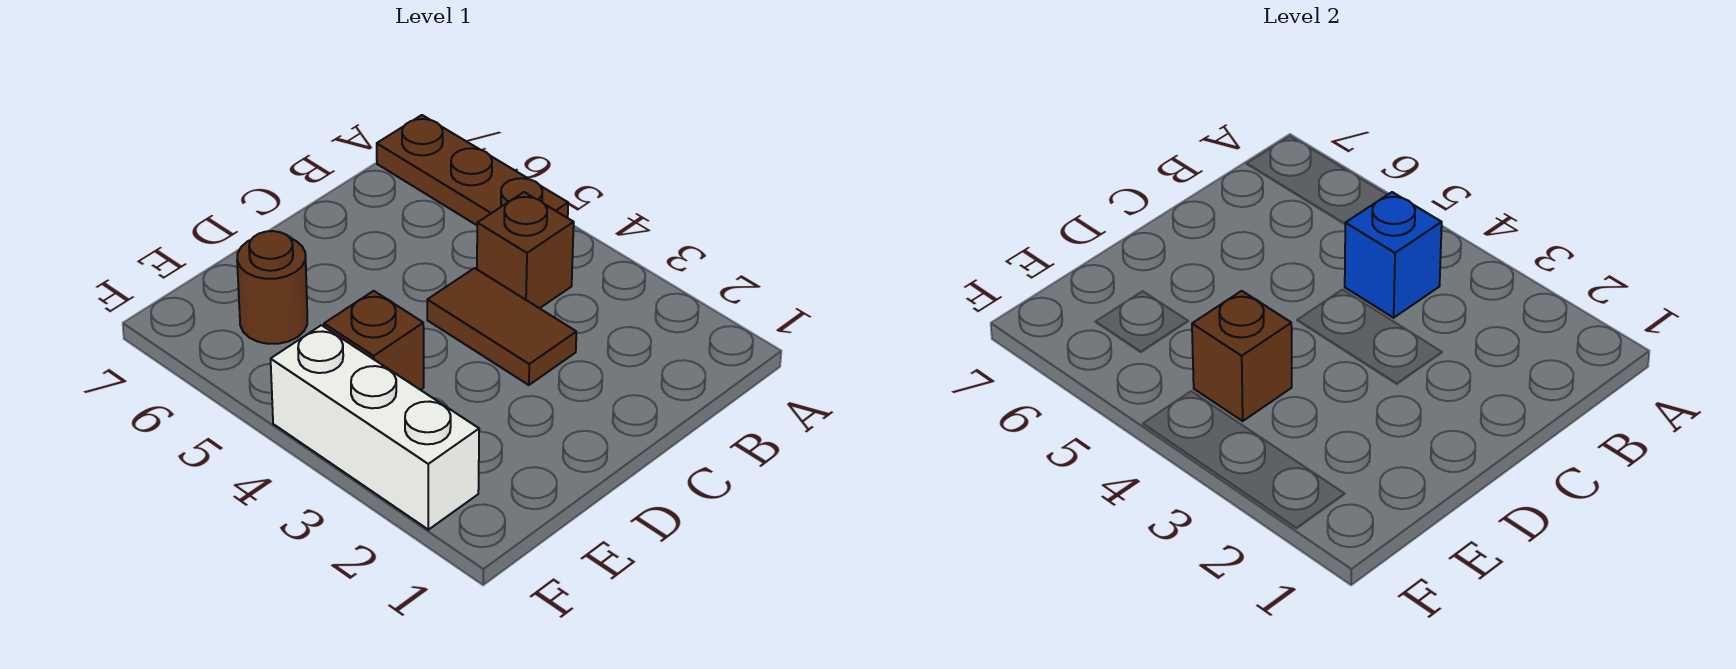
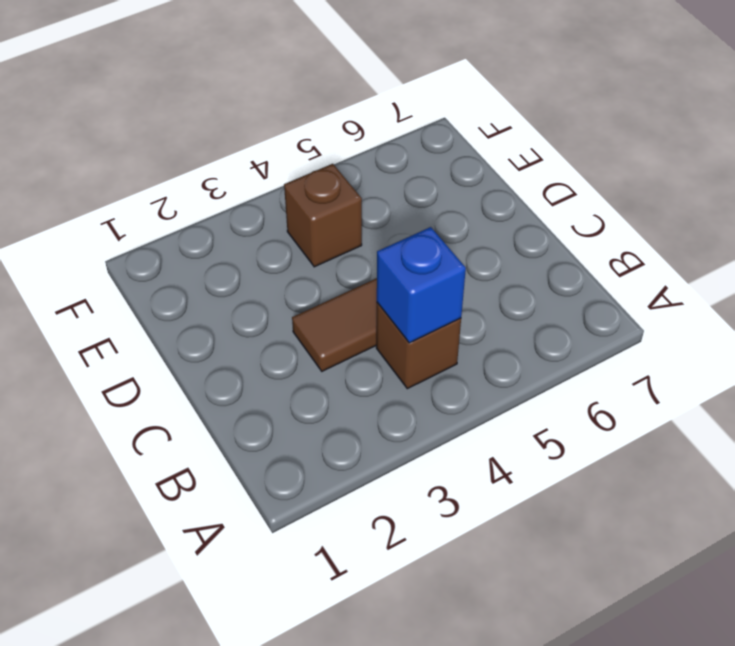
none -> brown plate A5:A7 level 1
none -> brown round brick E6 level 1

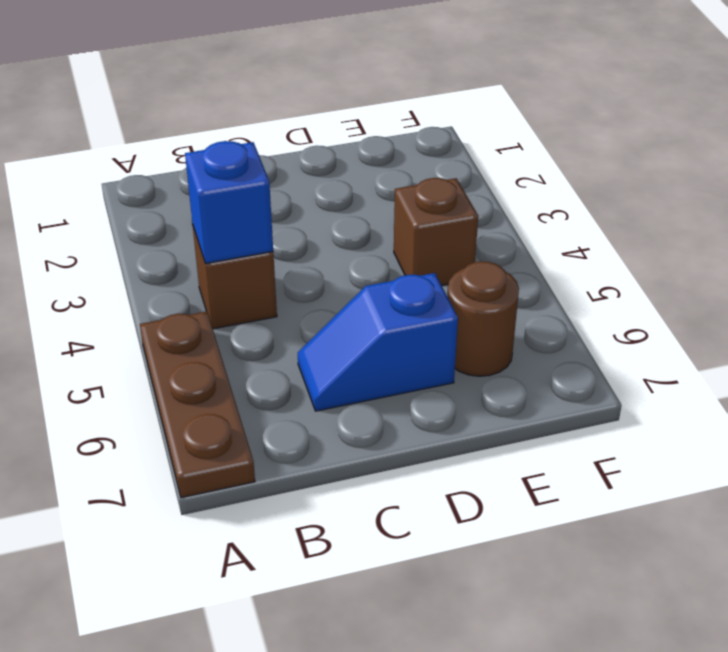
blue slope C6:D6 level 1 top D -> none
none -> brown tile C3:C4 level 1
none -> white brick F2:F4 level 1

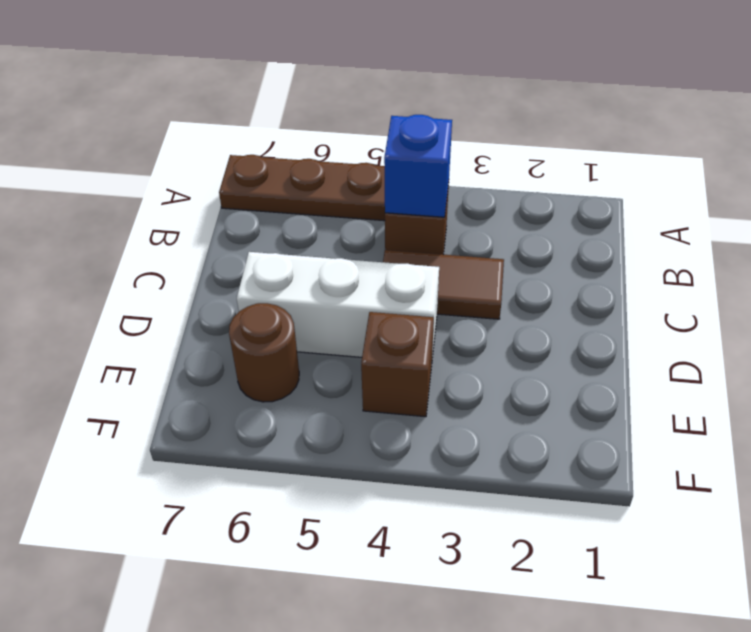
white brick D4:D6 level 1 -> white brick F2:F4 level 1
none -> brown brick E4 level 2

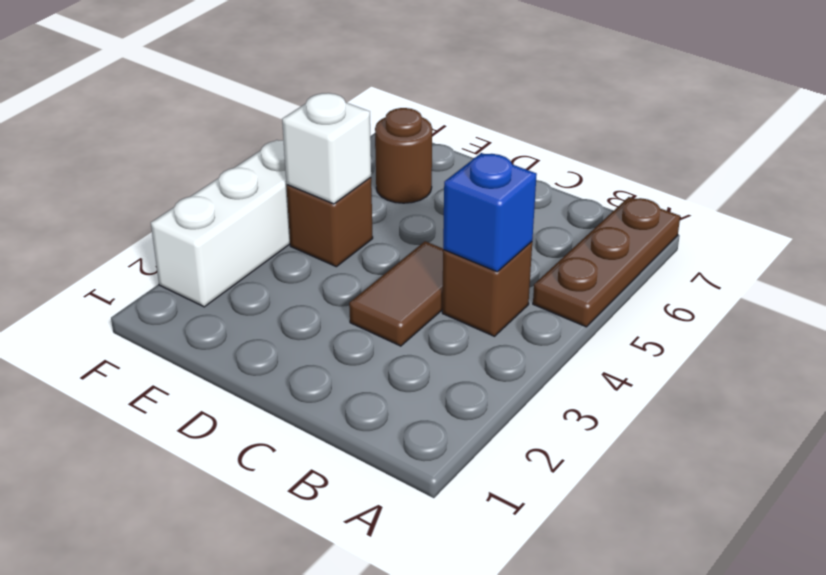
white brick E4 level 2 -> brown brick E4 level 2

